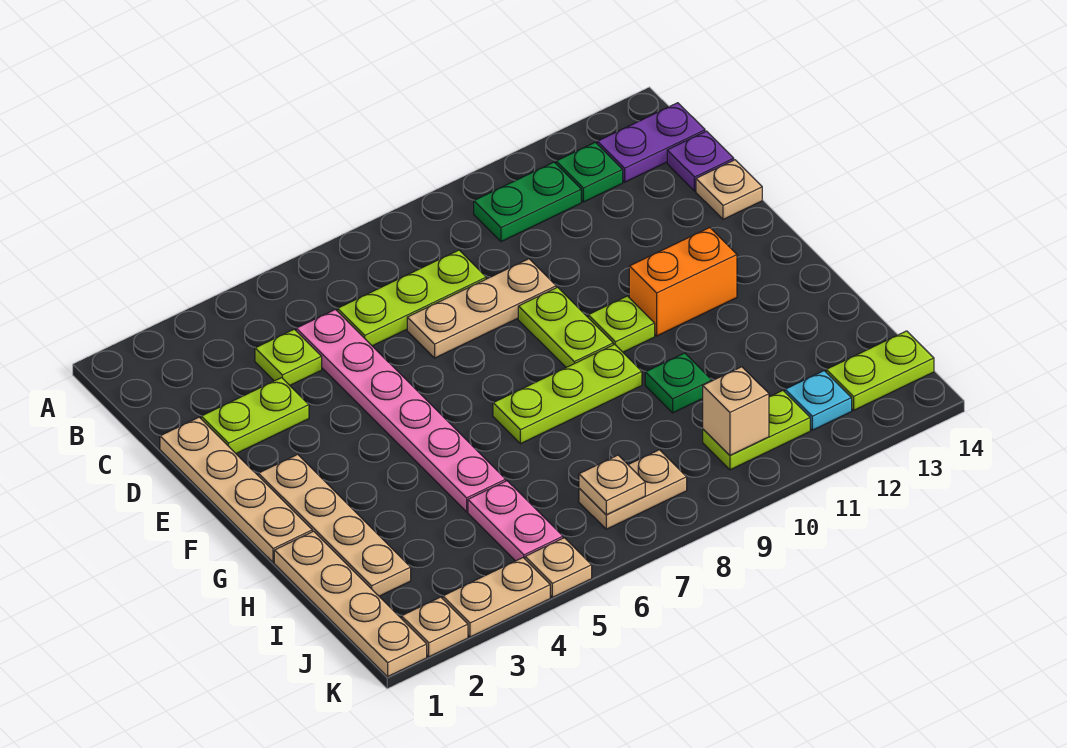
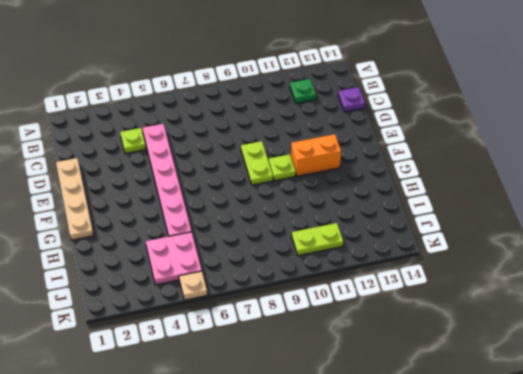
pink plate I4:J5 level 1 -> pink plate I5:J5 level 1
none -> green plate B10:B11 level 1
none -> purple plate B13:B14 level 1
none -> lime plate C6:C8 level 1

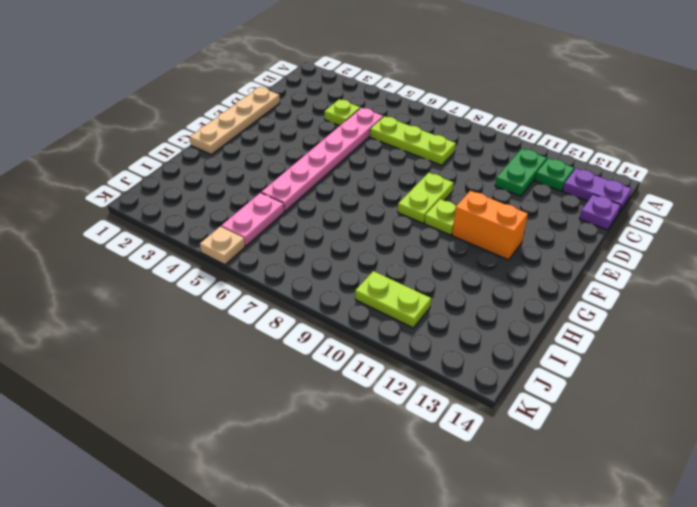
green plate B11:C11 level 1 -> green plate B10:B11 level 1
none -> lime plate D2:D3 level 1
none -> tan plate D7:D9 level 1
none -> tan plate D14 level 1

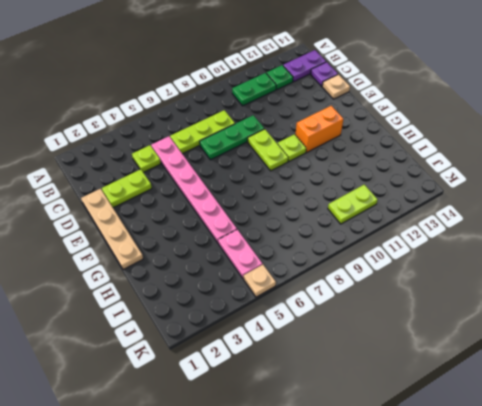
green plate D7:D9 level 1 -> tan plate D7:D9 level 1
none -> tan plate F2:I2 level 1
none -> lime plate G7:G9 level 1
none -> tan plate H1:K1 level 1

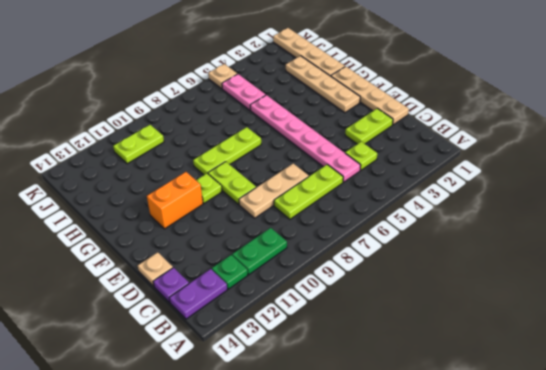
none -> green plate H10 level 1
none -> tan plate J7:J8 level 1
none -> cyan plate J12 level 1

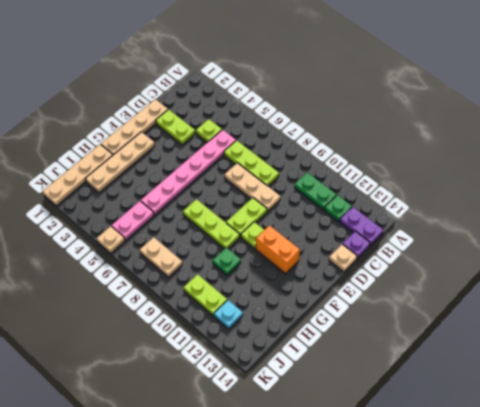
none -> lime plate J13:J14 level 1
none -> tan plate K2 level 1
none -> tan plate K3:K4 level 1

